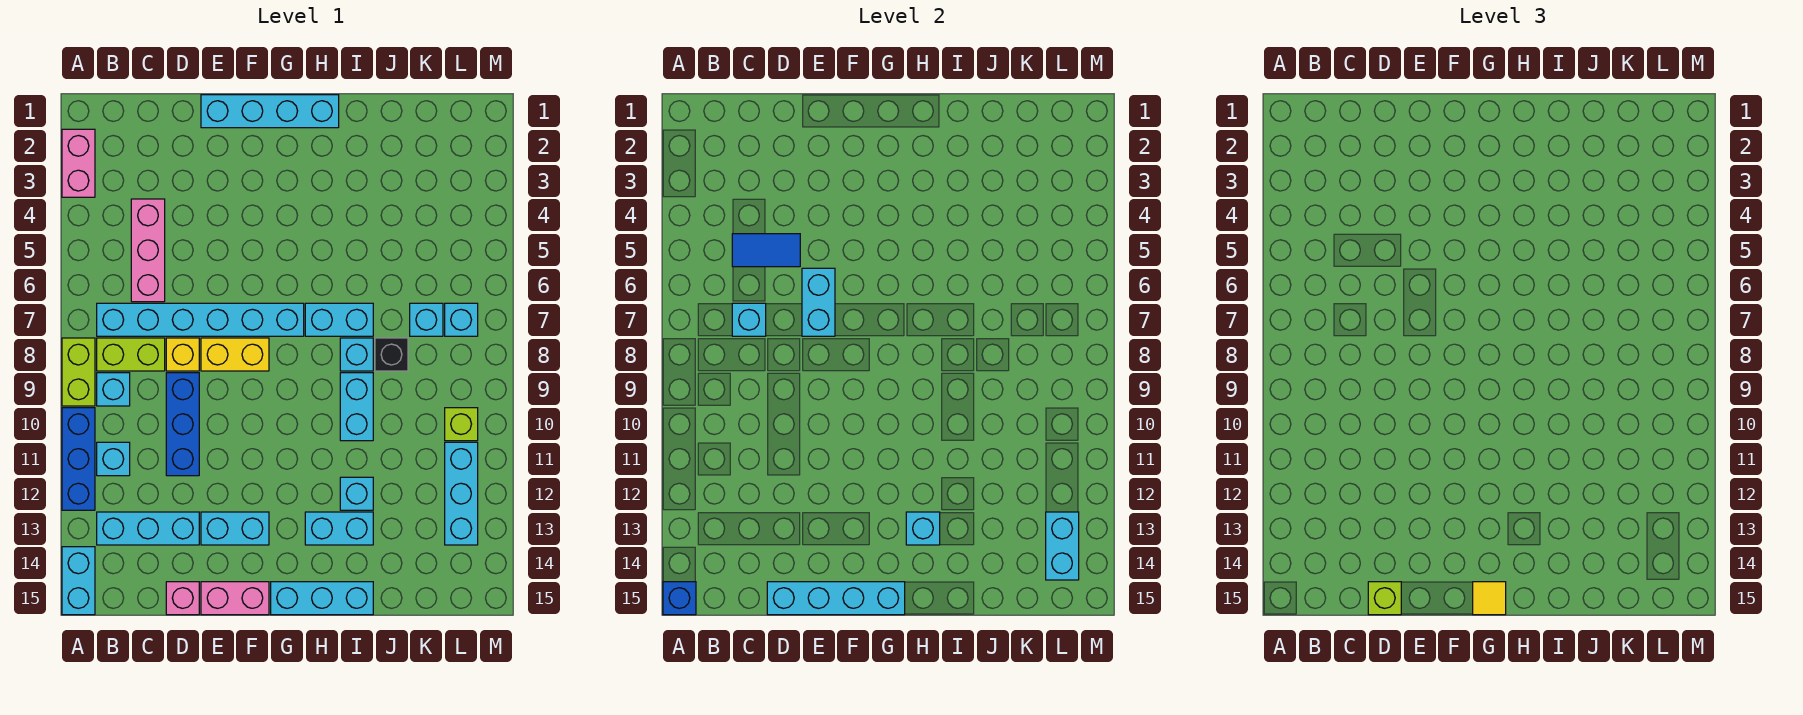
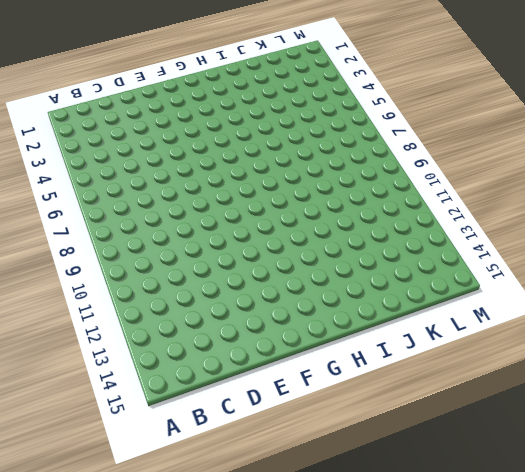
none -> pink brick A2:A3 level 1
none -> lime brick A8:A9 level 1
none -> blue brick A10:A12 level 1
none -> cyan brick A14:A15 level 1

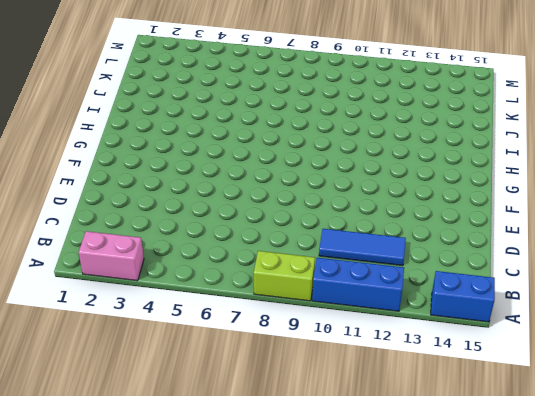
blue brick A14:A15 level 1 -> cyan brick A14:A15 level 1
blue tile C10:C12 level 1 -> none
none -> cyan brick B7:G7 level 1
none -> lime brick B8:C8 level 1
none -> cyan brick B9 level 1
none -> cyan brick B11 level 1

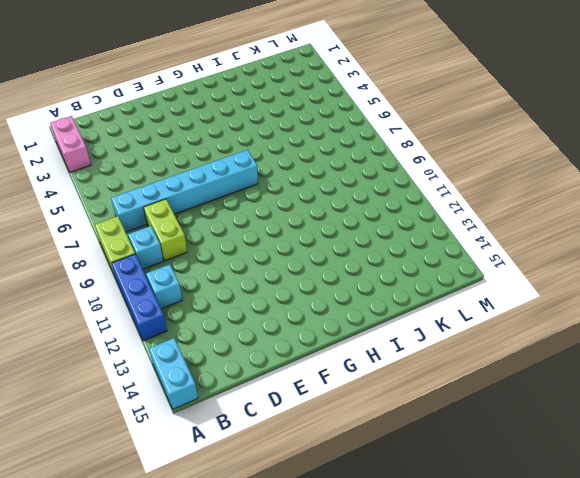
lime brick C8:C9 level 1 -> lime brick B8:C8 level 1
none -> cyan brick B13:D13 level 1
none -> pink brick C4:C6 level 1
none -> yellow brick D8 level 1
none -> blue brick D9:D11 level 1

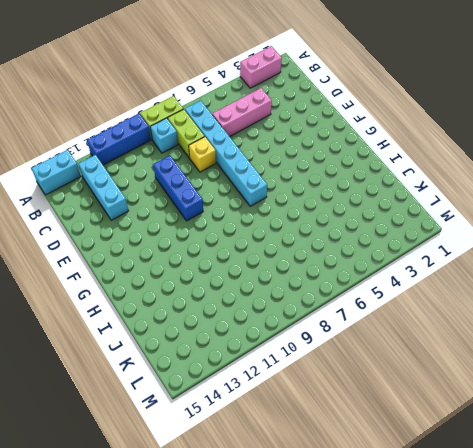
blue brick D10:F10 level 1 -> blue brick D9:D11 level 1
none -> cyan brick B11 level 1
none -> pink brick D15 level 1
none -> cyan brick E1:H1 level 1
none -> yellow brick E8:F8 level 1

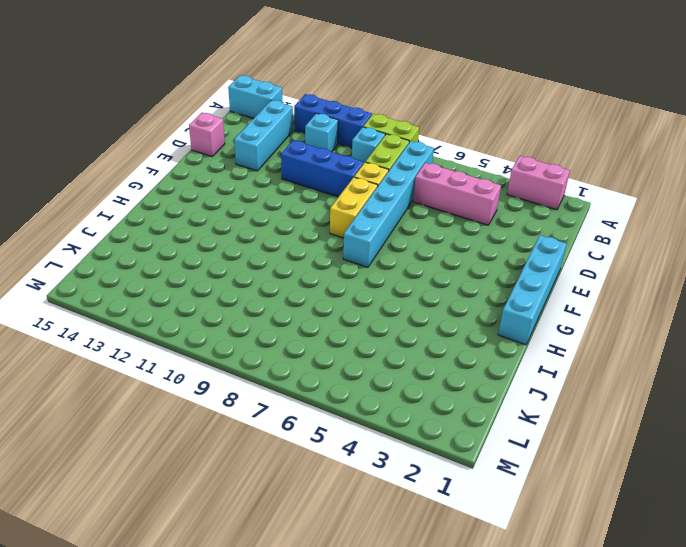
none -> cyan brick E13:F13 level 1
none -> pink brick E15:F15 level 1
none -> cyan brick G15:I15 level 1
none -> cyan brick H7:I7 level 1

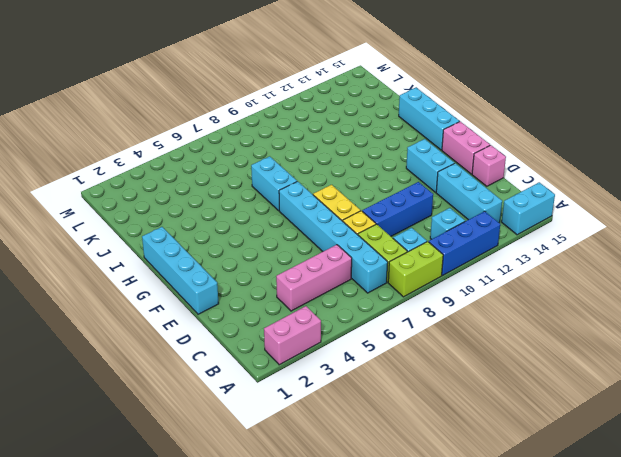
none -> cyan brick H13:I13 level 1
none -> cyan brick I8 level 1
none -> cyan brick I9:I10 level 1
none -> cyan brick I12 level 1

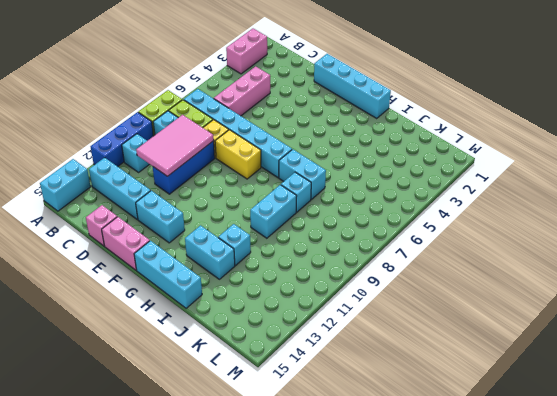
pink tile C9:D11 level 2 -> none
none -> black brick J8 level 1
none -> cyan brick K7 level 1
none -> cyan brick L7 level 1
none -> lime brick L10 level 1

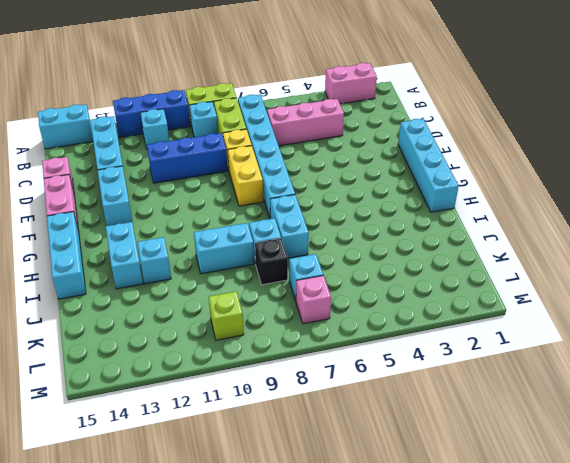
pink brick L7 level 1 -> cyan brick L7 level 1
none -> cyan brick L11:L13 level 1
none -> blue brick A15 level 2
none -> blue tile C5:D5 level 2
none -> cyan brick C7 level 2

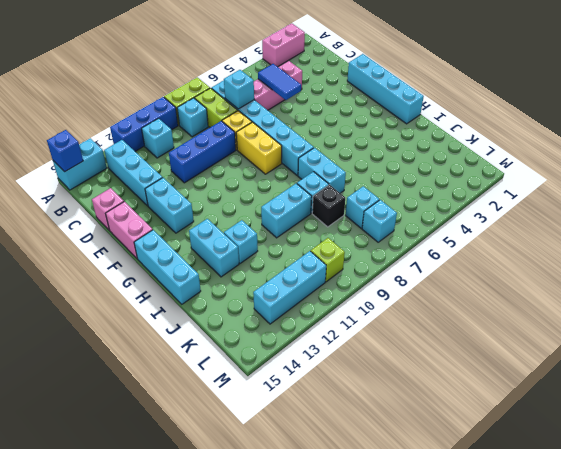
none -> cyan brick D15:G15 level 2
none -> cyan brick E6:E7 level 2
none -> cyan brick H13 level 2
none -> cyan brick L13:L14 level 2

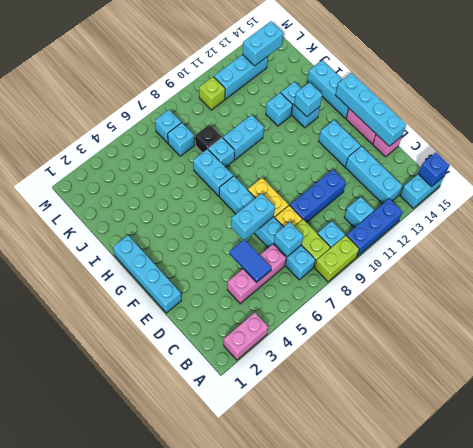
none -> lime brick D15 level 3
none -> yellow tile G15 level 3

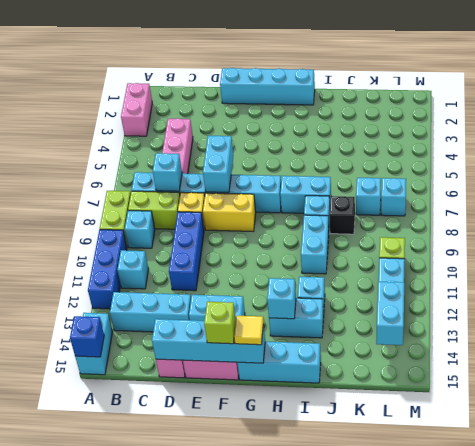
lime brick F15 level 3 -> lime brick D15 level 3
none -> blue tile C5:D5 level 2

